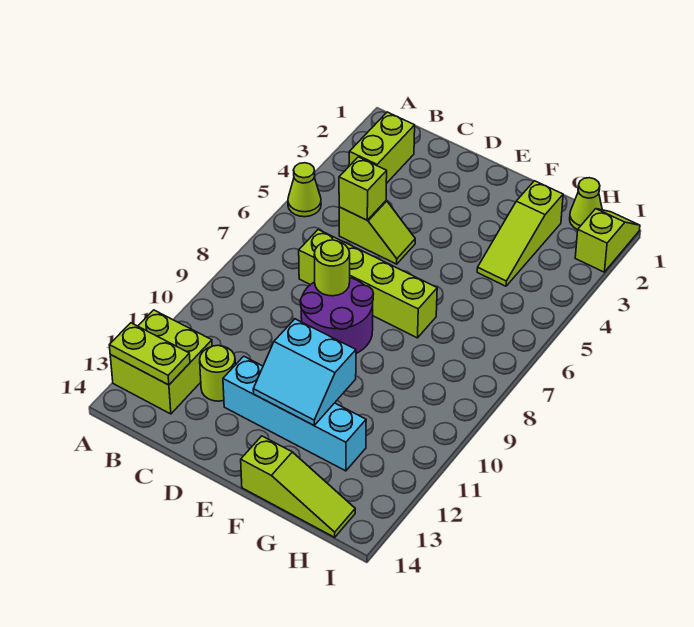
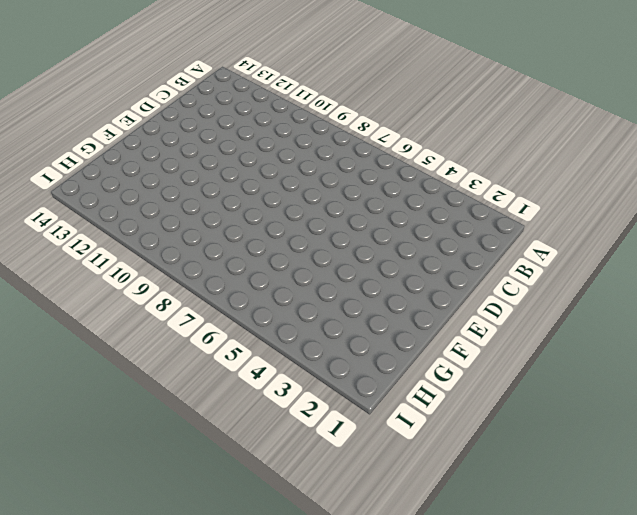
none -> lime cone A5 level 1
none -> lime brick A12:B13 level 1
none -> lime brick B2:B3 level 1

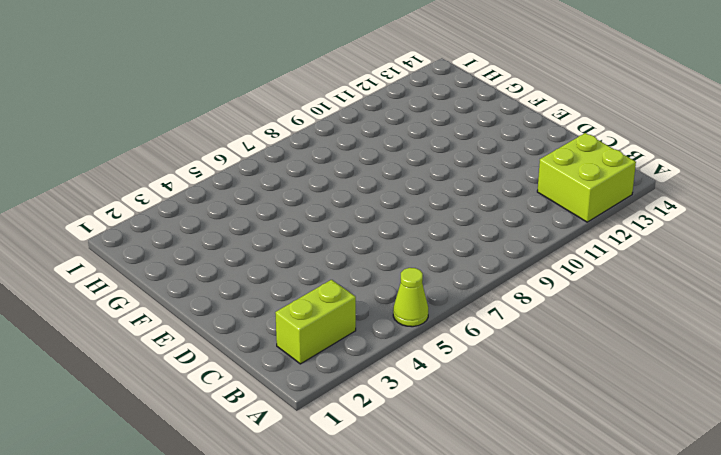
none -> lime slope C5:D5 level 1 top C
none -> lime brick C7:F7 level 1
none -> lime round brick C12 level 1

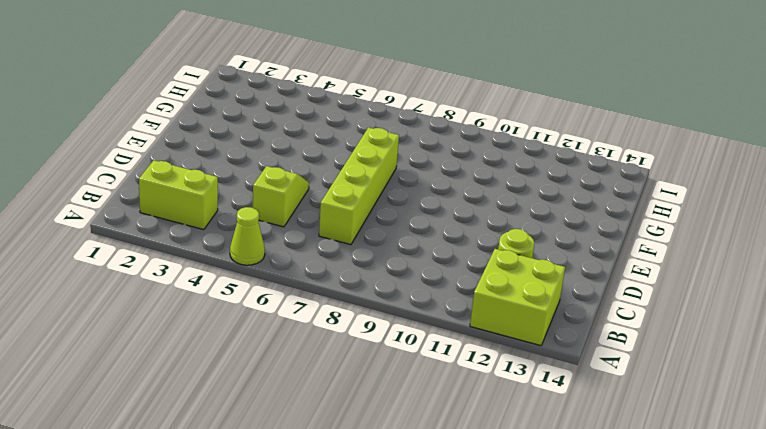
none -> purple round brick D8:E9 level 1
none -> cyan brick D12:G12 level 1
none -> lime slope F14:H14 level 1 top F

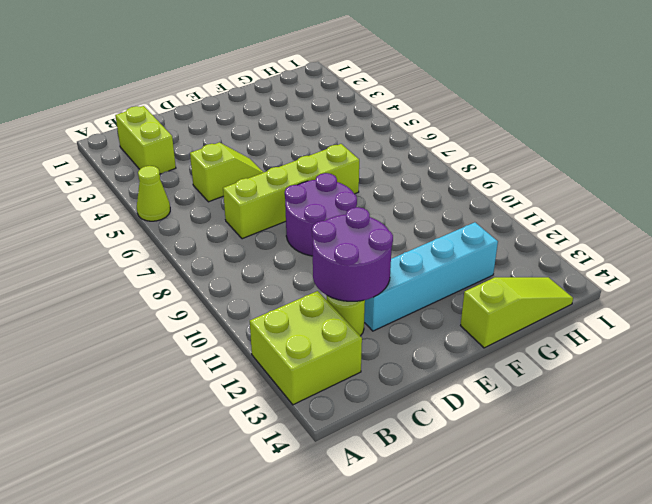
purple round brick C11:D12 level 2 -> none
none -> lime slope G2:G4 level 1 top 2
none -> lime cone H1 level 1
none -> lime slope I1:I2 level 1 top 2

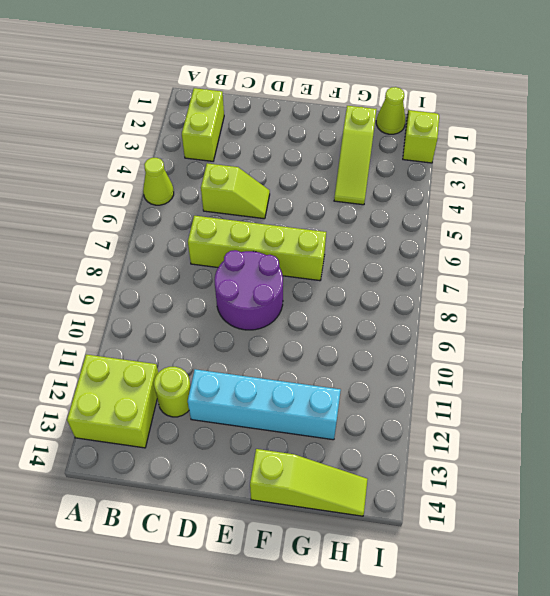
none -> lime plate A13:B13 level 2
none -> lime brick C5 level 2
none -> lime round brick D8 level 2

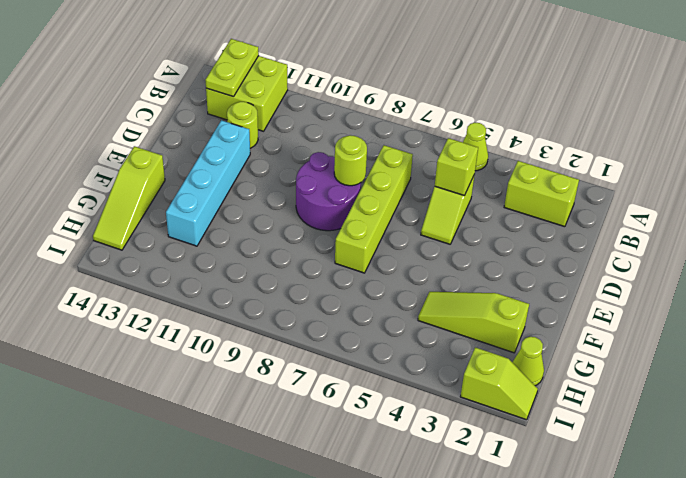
none -> cyan slope E11:F12 level 2 top 11

